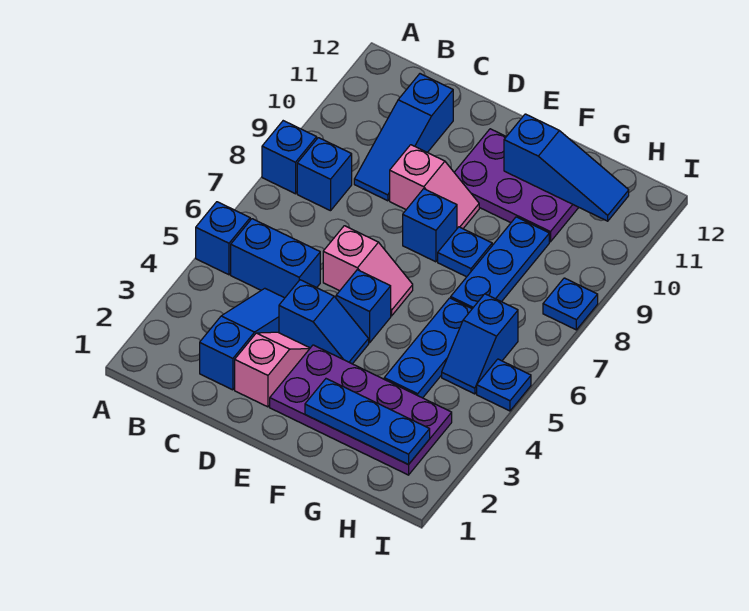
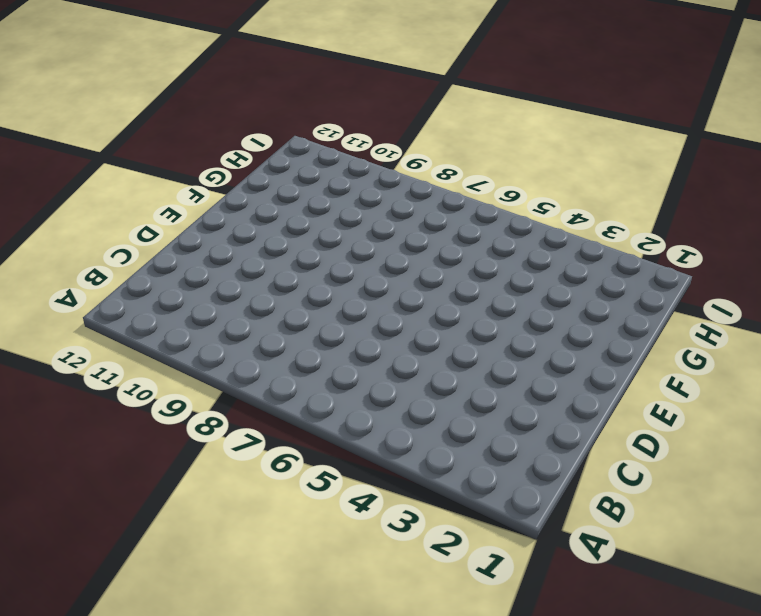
none -> blue brick A5 level 1
none -> blue brick A8 level 1
none -> blue brick B5:C5 level 1

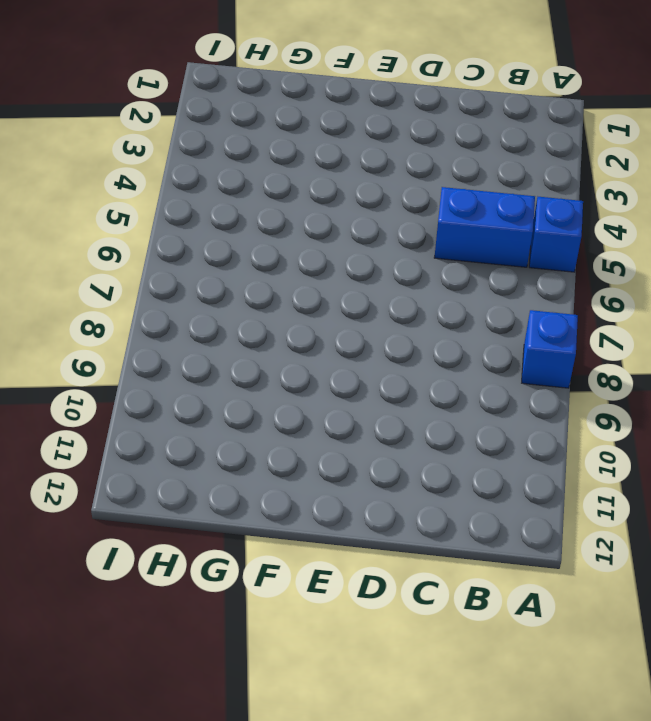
none -> blue brick B8 level 1
none -> blue slope C2:C4 level 1 top 2
none -> blue slope C9:C11 level 1 top 11

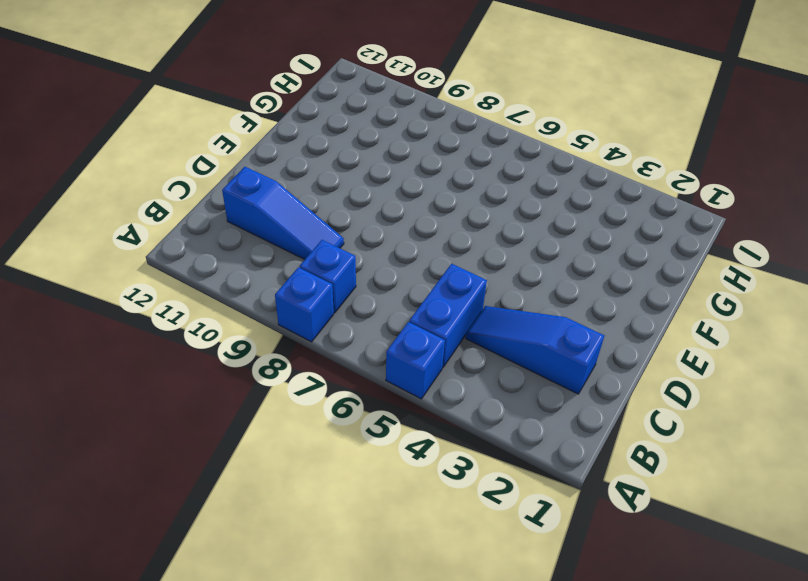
none -> pink slope D2:D3 level 1 top 2
none -> blue slope D4:E4 level 1 top D
none -> pink slope D6:E6 level 1 top D

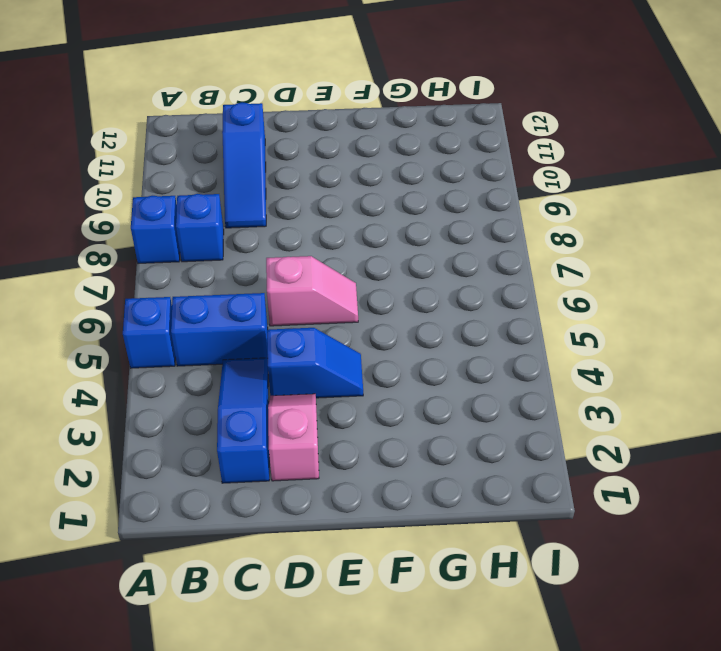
none -> pink slope D9:E9 level 1 top D
none -> purple plate E2:H3 level 1
none -> blue brick E5 level 1

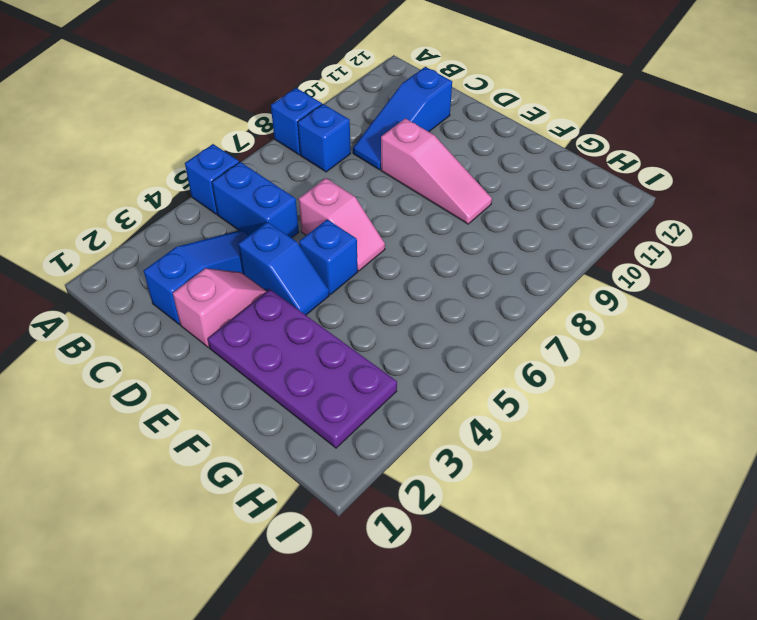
pink slope D9:F9 level 1 top D -> pink slope D9:E9 level 1 top D
none -> blue brick E8 level 1
none -> purple plate E10:G11 level 1
none -> blue plate F8 level 1

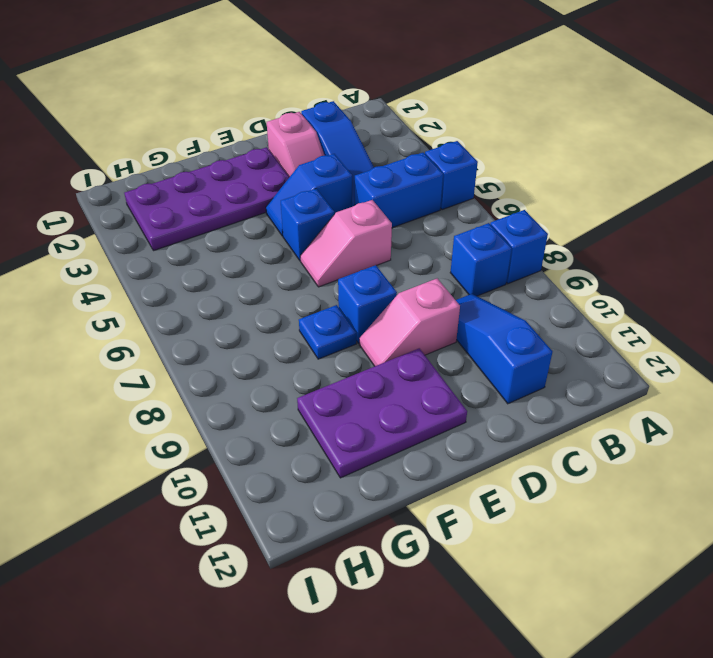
none -> blue plate G4:G6 level 1
none -> blue plate G7:G9 level 1
none -> blue slope H5:H6 level 1 top 6

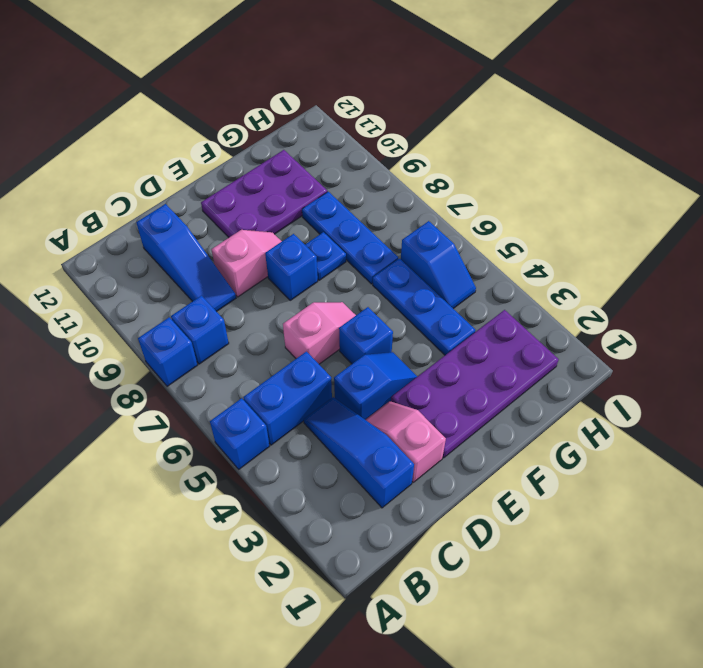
none -> blue plate I5 level 1
none -> blue plate I8 level 1
none -> blue plate F2:H2 level 2

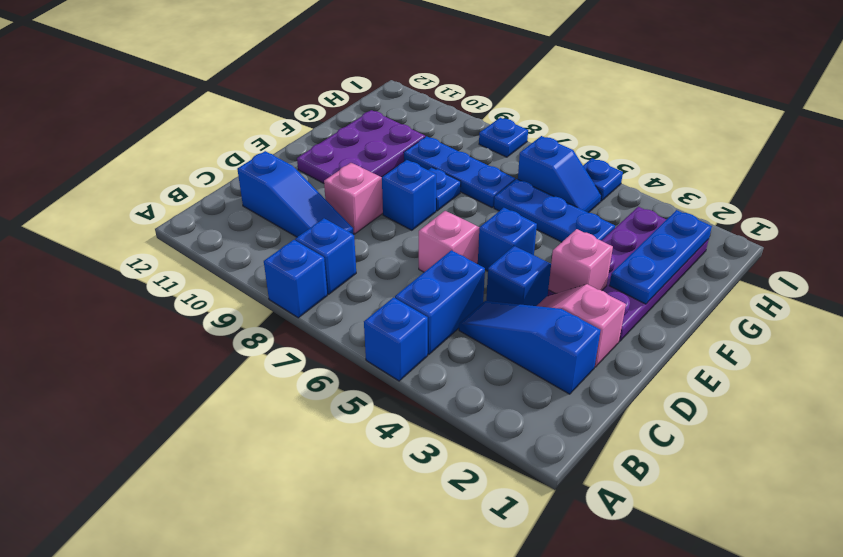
pink brick E3 level 2 -> none
none -> blue slope F11:H11 level 2 top F

